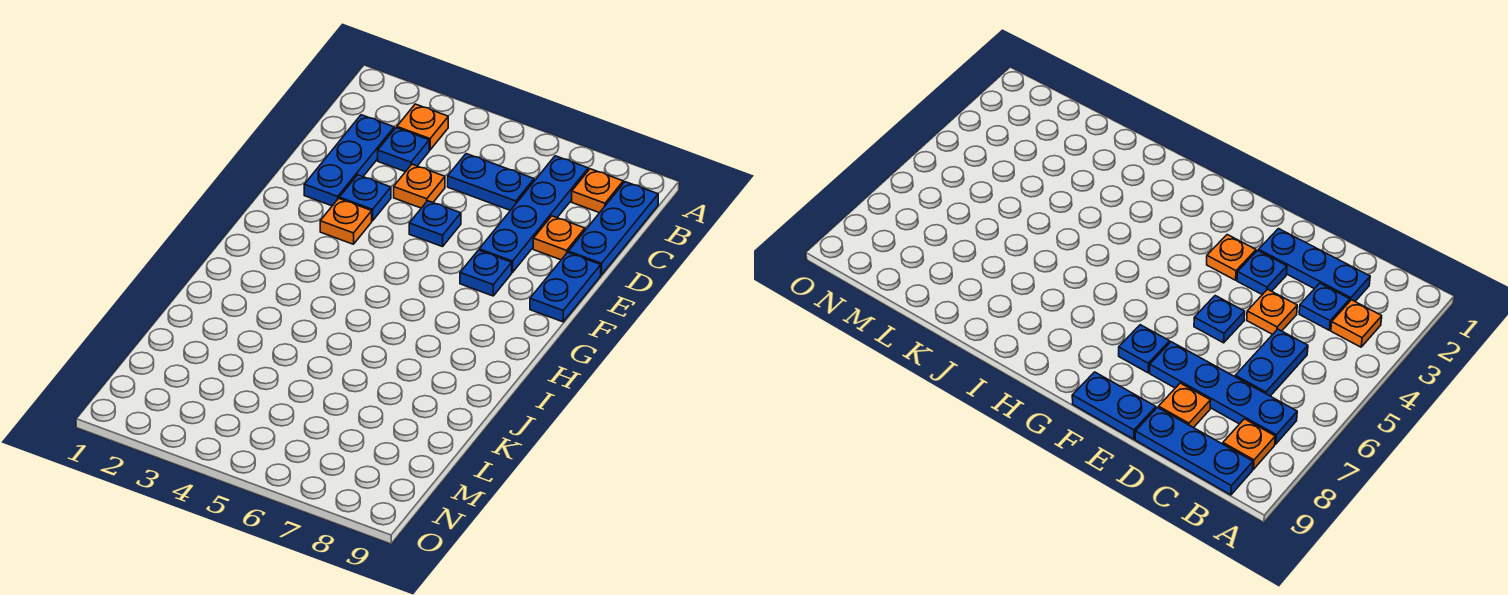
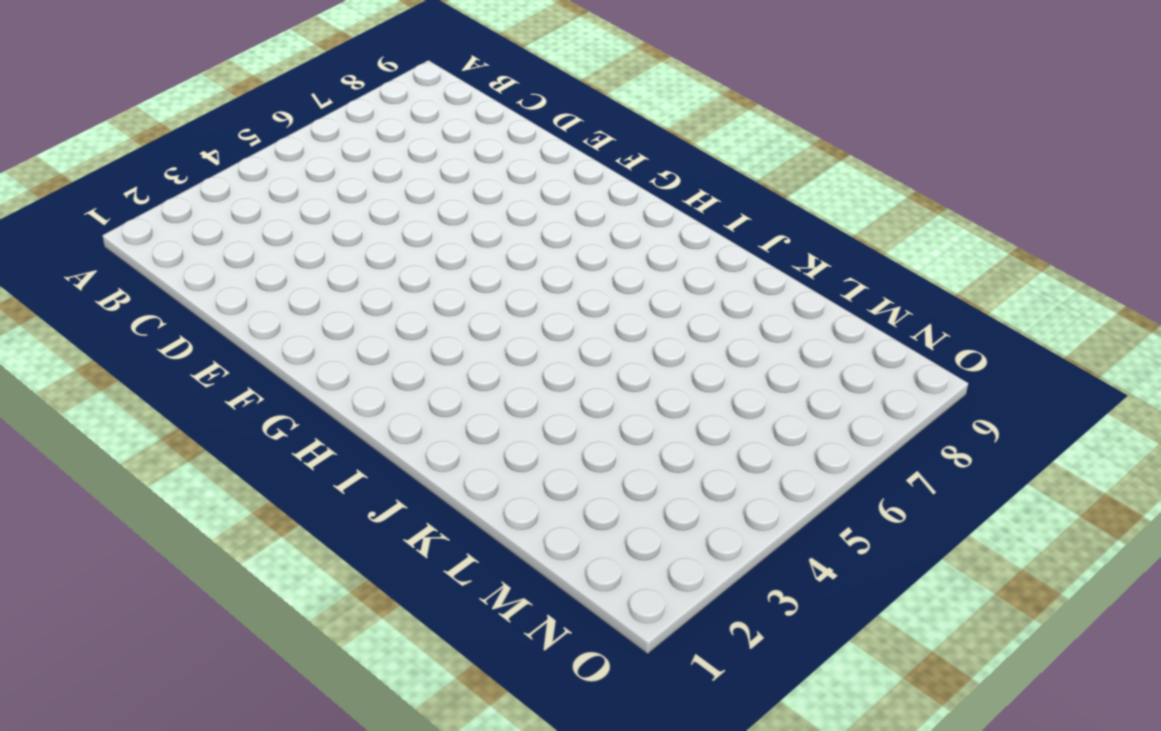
none -> orange plate B3 level 1
none -> blue plate B7:E7 level 1
none -> orange plate B8 level 1

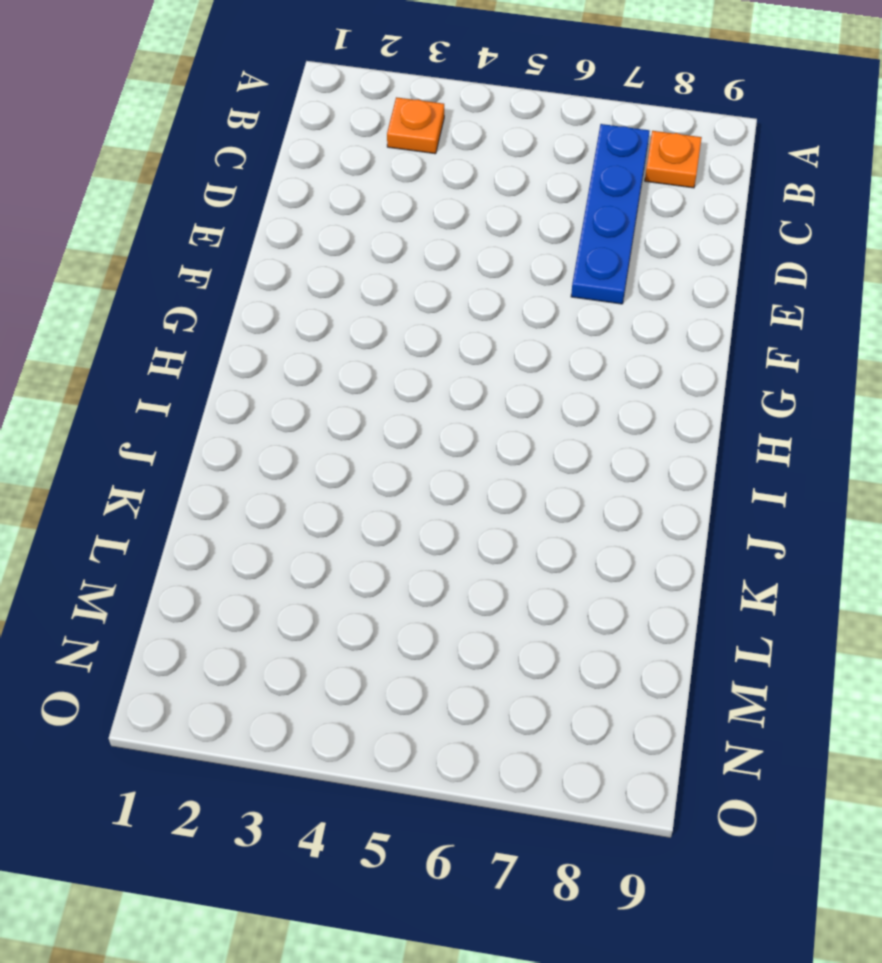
none -> blue plate B9:D9 level 1
none -> blue plate C2:E2 level 1
none -> blue plate C3 level 1

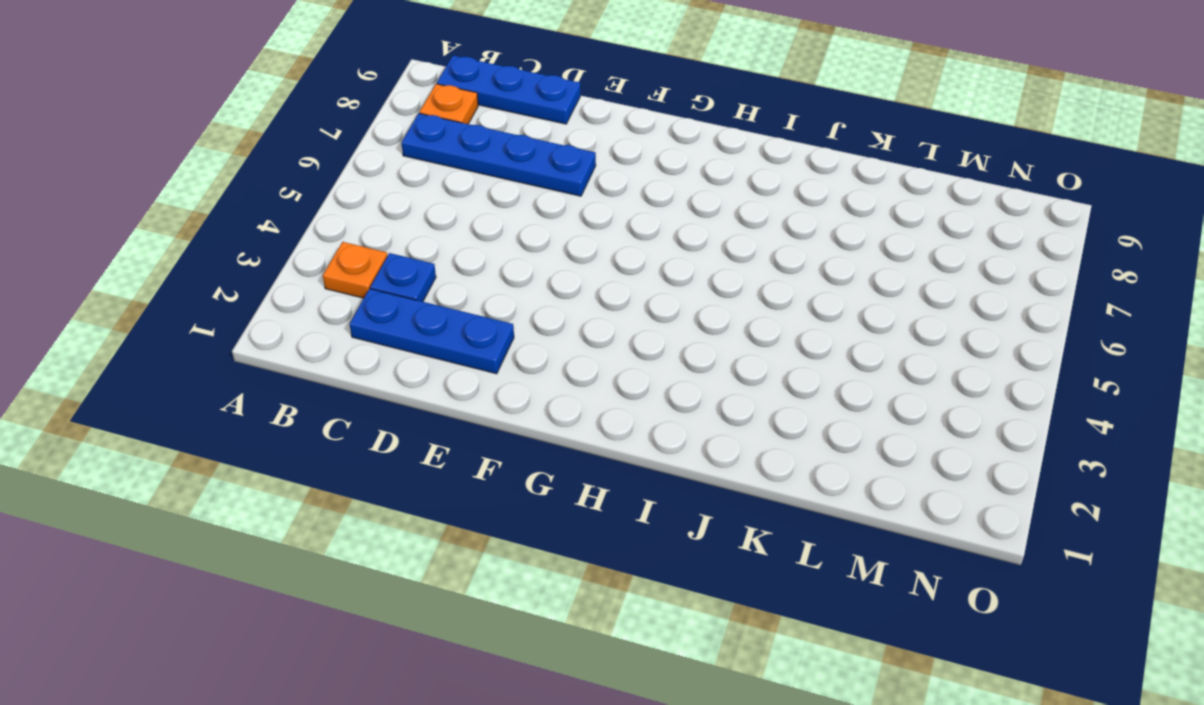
none -> blue plate C5:C6 level 1
none -> orange plate D4 level 1
none -> orange plate D8 level 1

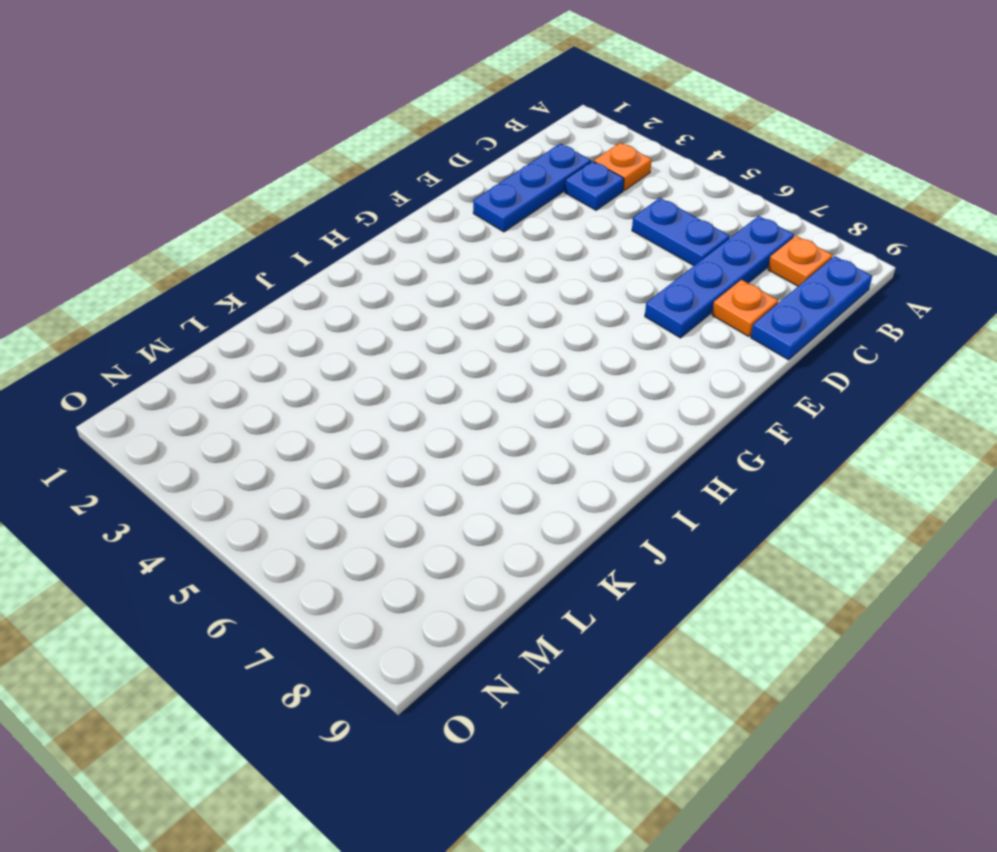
none -> orange plate D4 level 1
none -> blue plate E3 level 1
none -> blue plate E5 level 1

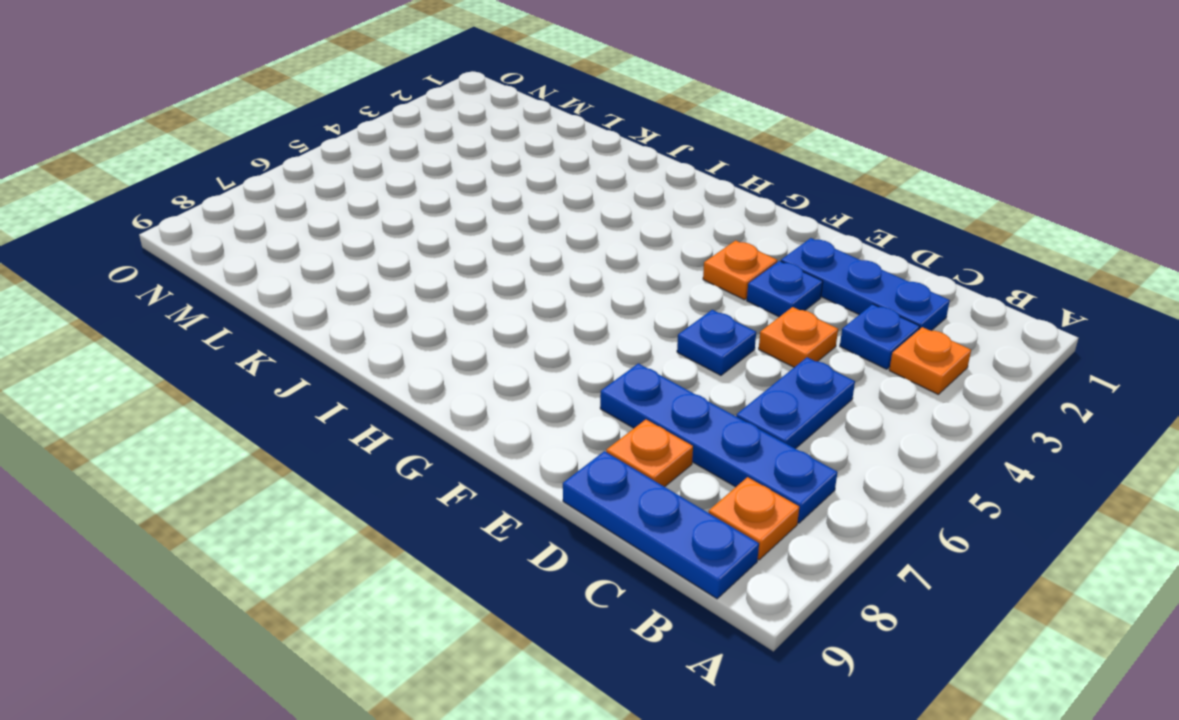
none -> blue plate E9:F9 level 1
none -> blue plate F7 level 1

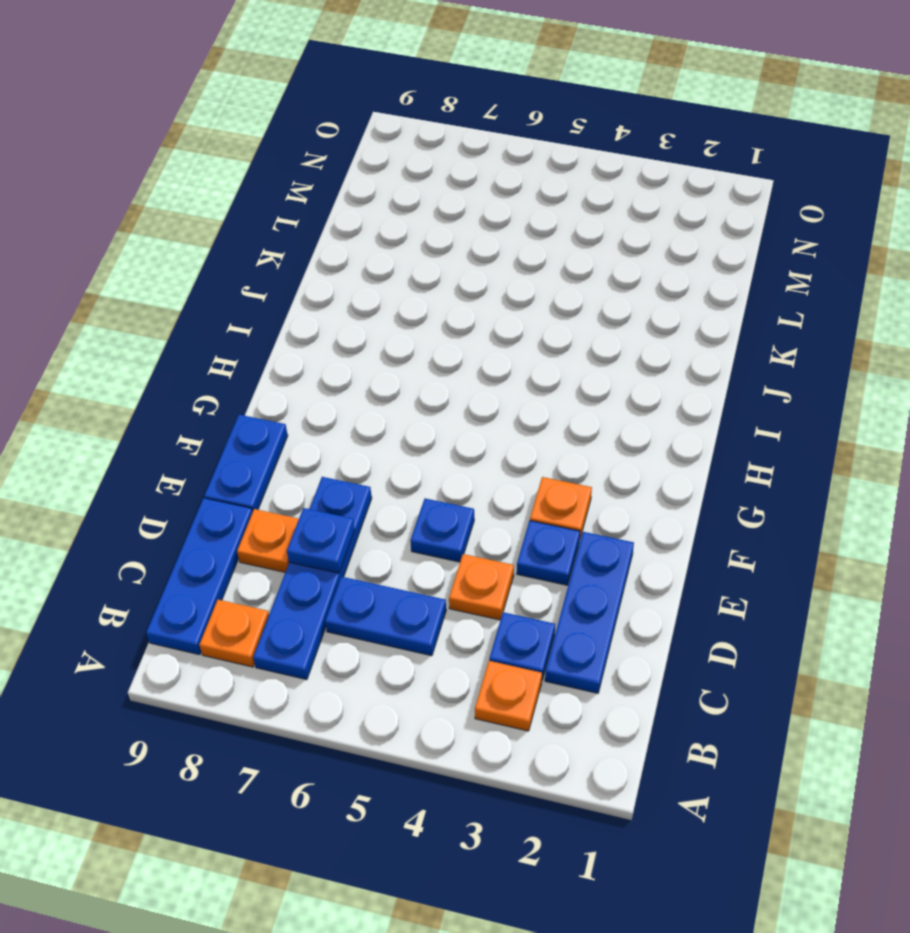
blue plate D7 level 2 -> blue plate F7 level 1

